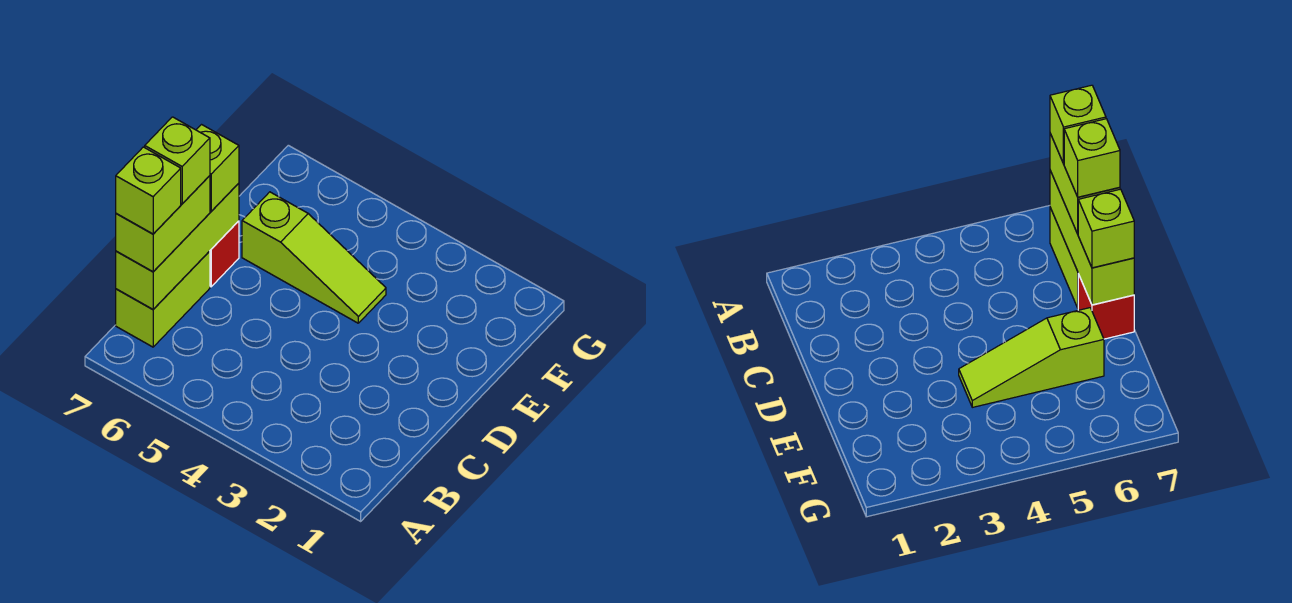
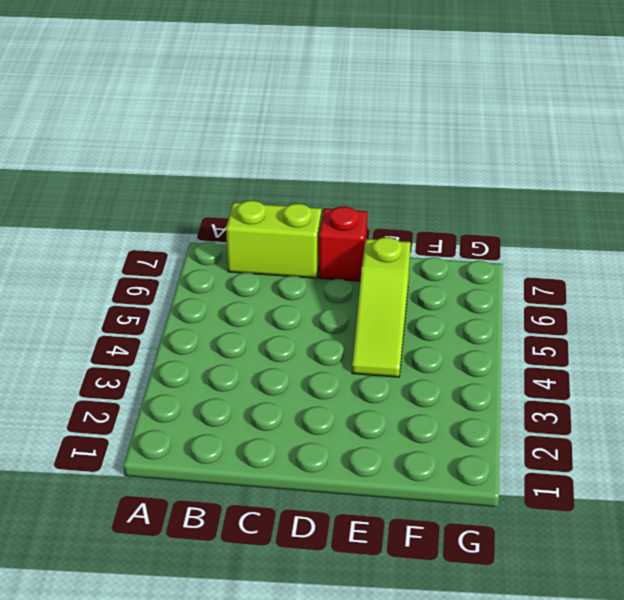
none -> lime brick B7:D7 level 2
none -> lime brick B7:C7 level 3

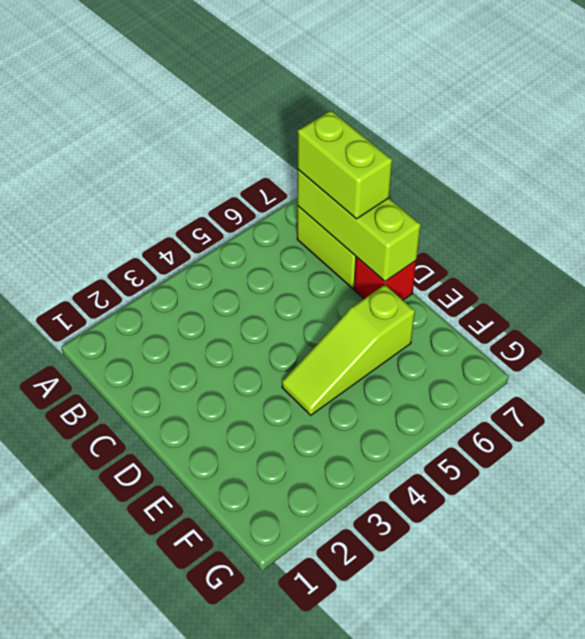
none -> lime brick D7 level 3
none -> lime brick B7 level 4

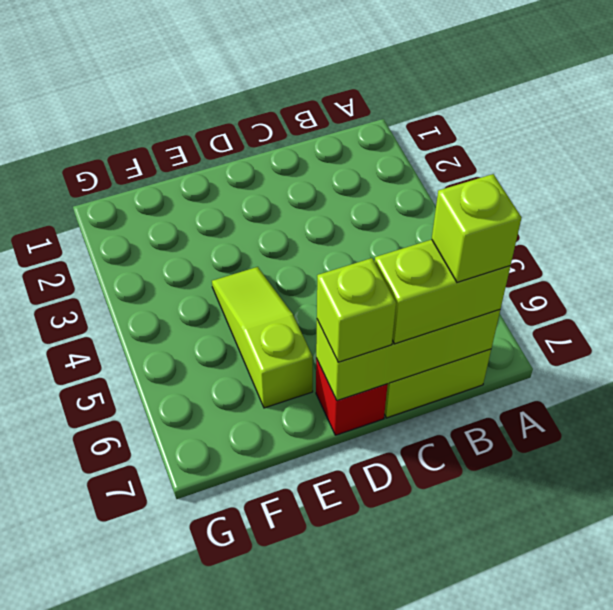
none -> lime brick C7 level 4

